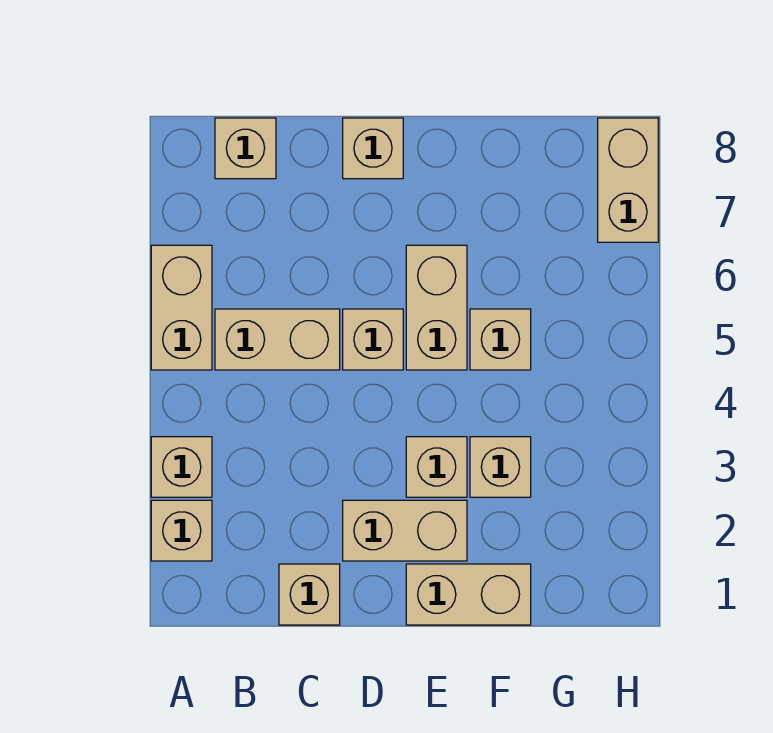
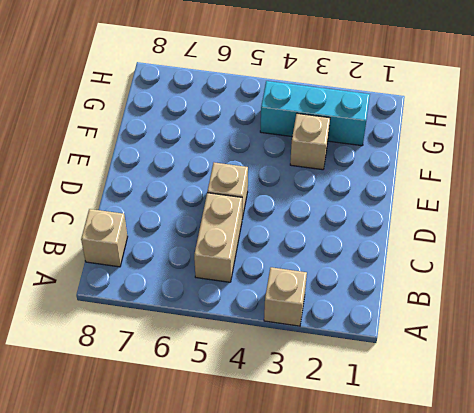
cyan brick G2:G4 level 1 -> none
none -> tan brick A2 level 1
none -> tan brick A5:A6 level 1
none -> tan brick C1 level 1

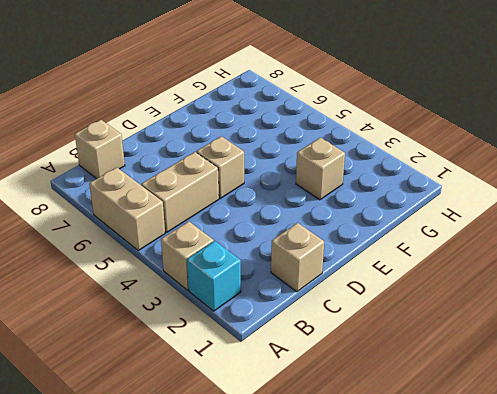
cyan brick A2 level 1 -> tan brick A2 level 1
none -> tan brick D2:E2 level 1
none -> tan brick D8 level 1
none -> tan brick E1:F1 level 1

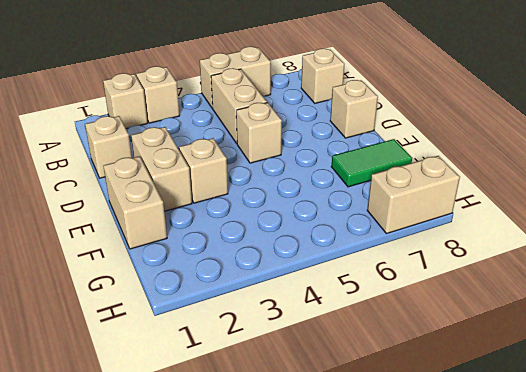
green tile F7:F8 level 1 -> none
none -> tan brick E5:E6 level 1
none -> tan brick F3 level 1
none -> tan brick F5 level 1

